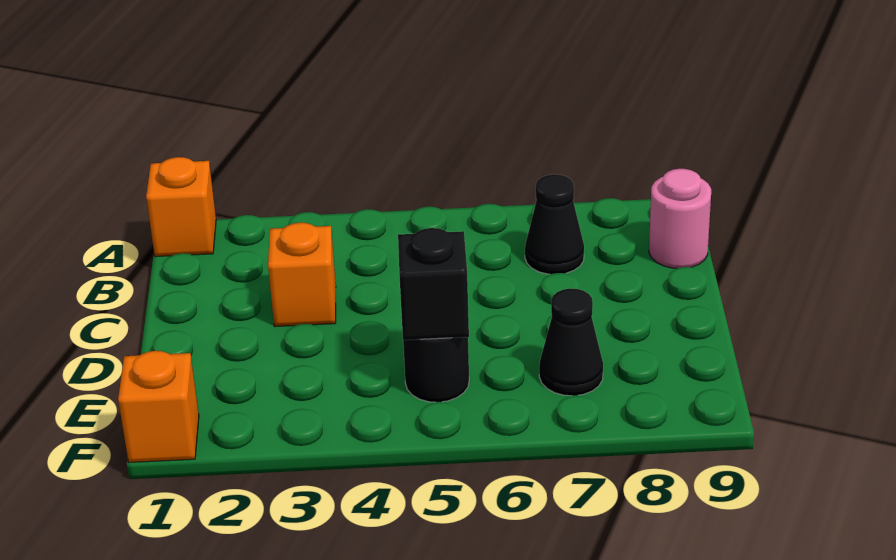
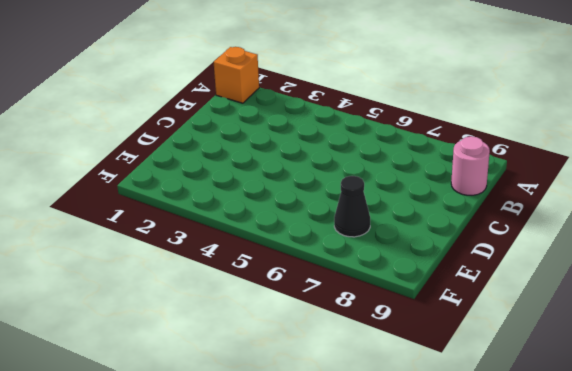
none -> black cone B7 level 1
none -> orange brick C3 level 1

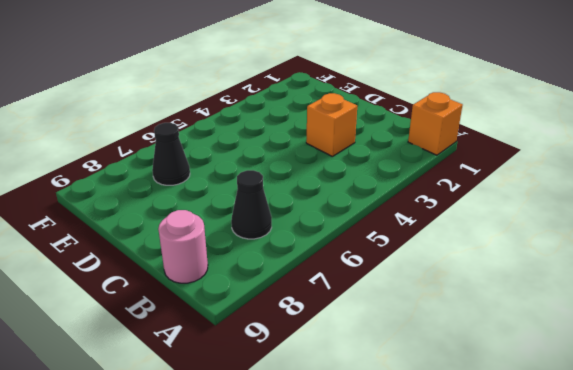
none -> black round brick E5 level 1
none -> orange brick F1 level 1

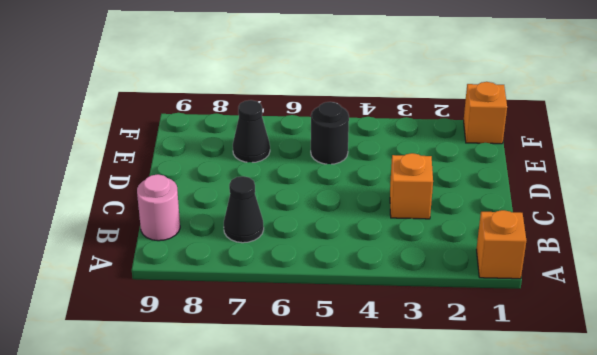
none -> black brick E5 level 2

